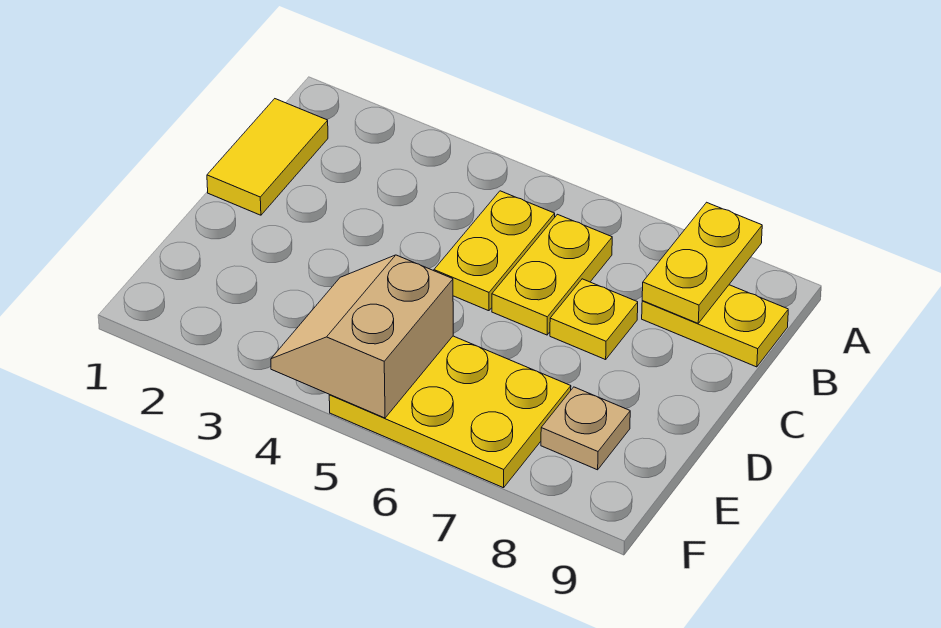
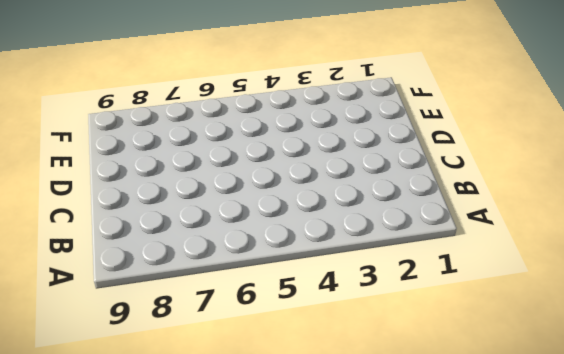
none -> yellow tile B1:C1 level 1
none -> yellow plate B5:C5 level 1

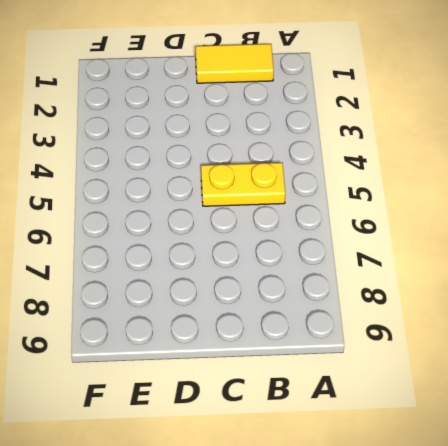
none -> yellow plate B6:C6 level 1
none -> yellow plate B8:B9 level 1

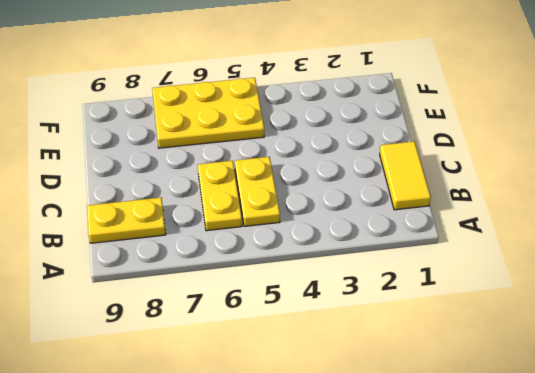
none -> yellow plate C7 level 1
none -> tan plate E8 level 1

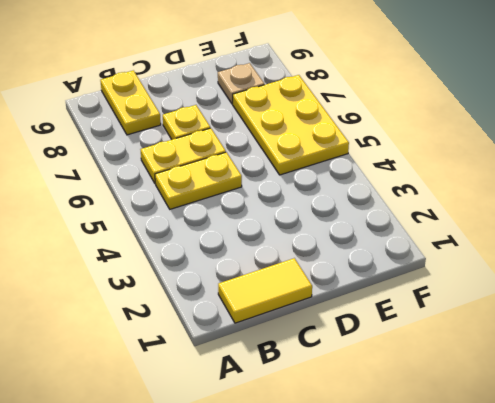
none -> yellow plate A8:B8 level 2
none -> tan slope E4:F5 level 2 top 5

